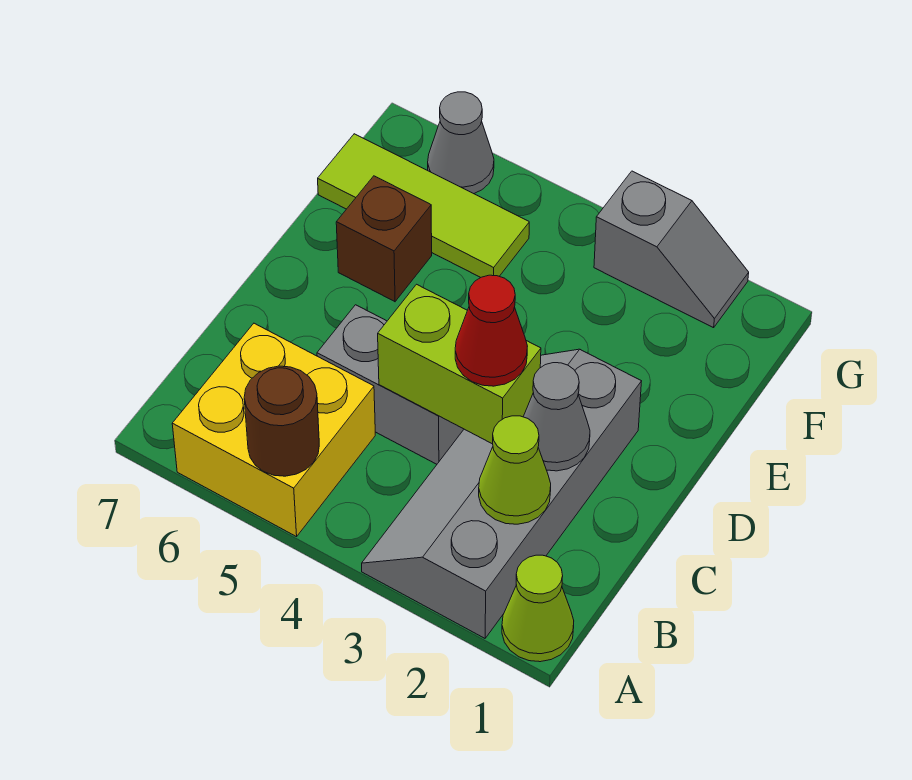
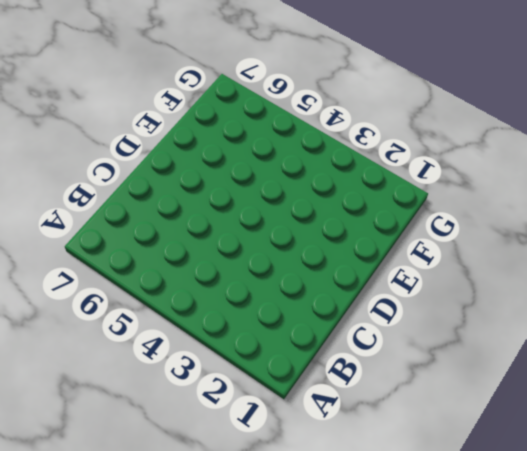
none -> lime cone A1 level 1
none -> grey slope A2:D3 level 1 top 2
none -> yellow brick A5:B6 level 1

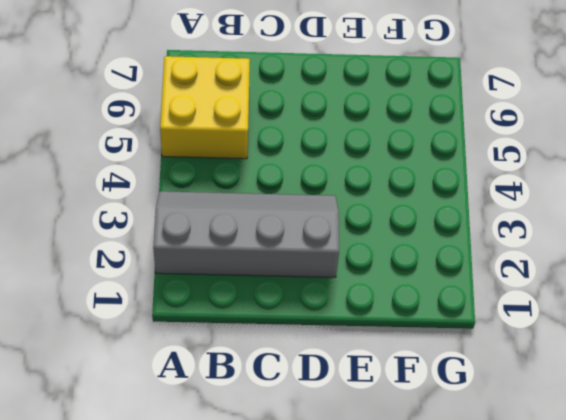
none -> lime cone A1 level 1
none -> grey brick C4:C5 level 1
none -> brown brick E6 level 1

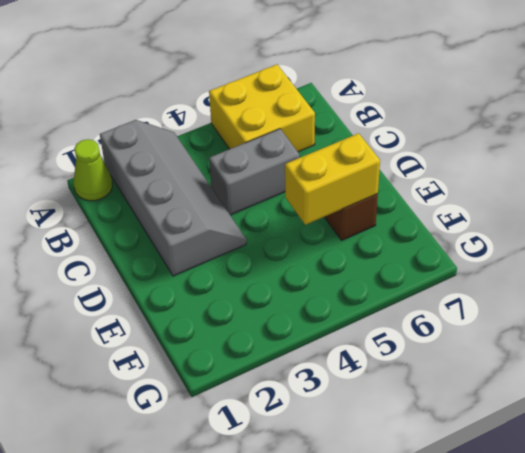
yellow brick E5:E6 level 2 -> none
none -> lime tile F5:F7 level 1
none -> grey slope G2:G3 level 1 top 3
none -> grey cone G6 level 1

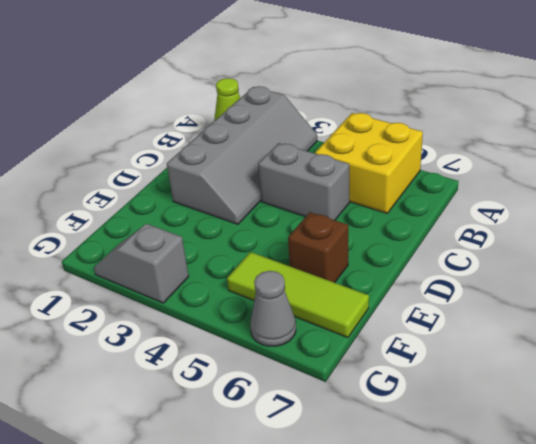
none -> brown round brick A5 level 2
none -> lime cone B2 level 2
none -> grey cone C2 level 2

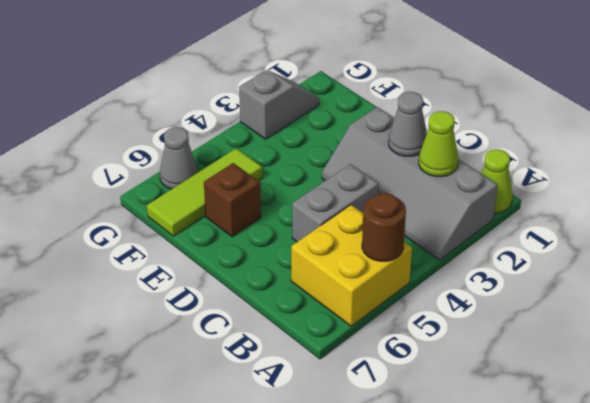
none -> lime brick C3:C4 level 2
none -> red cone C3 level 3

